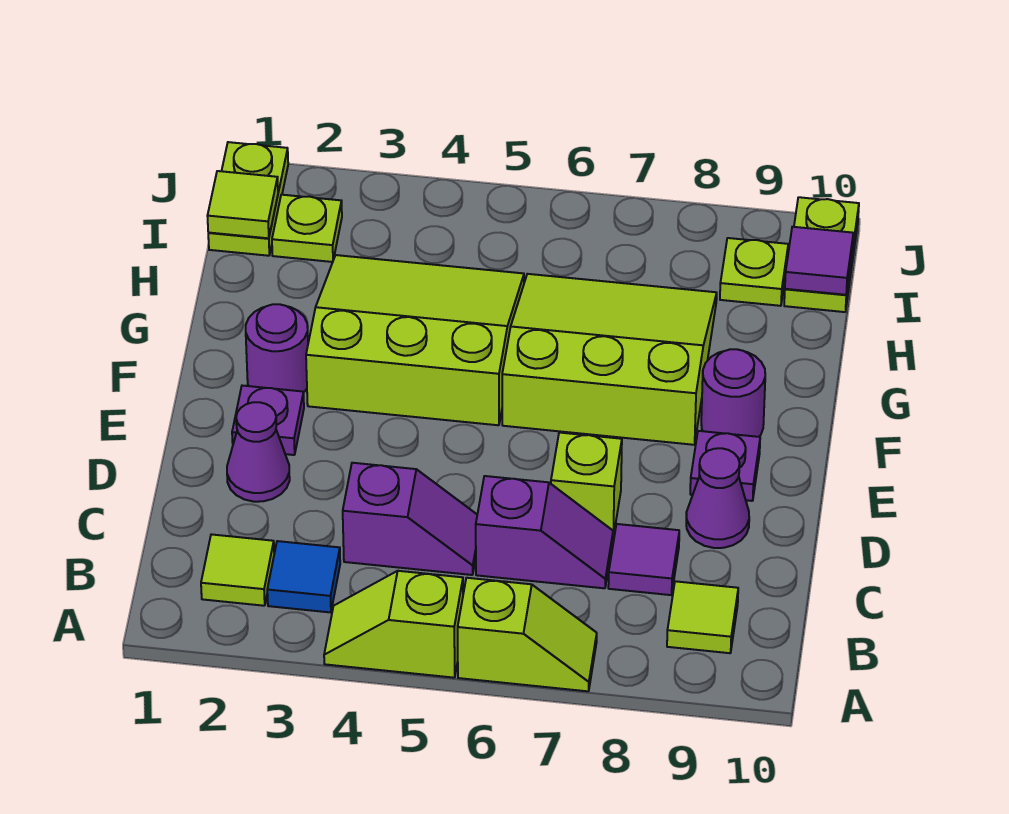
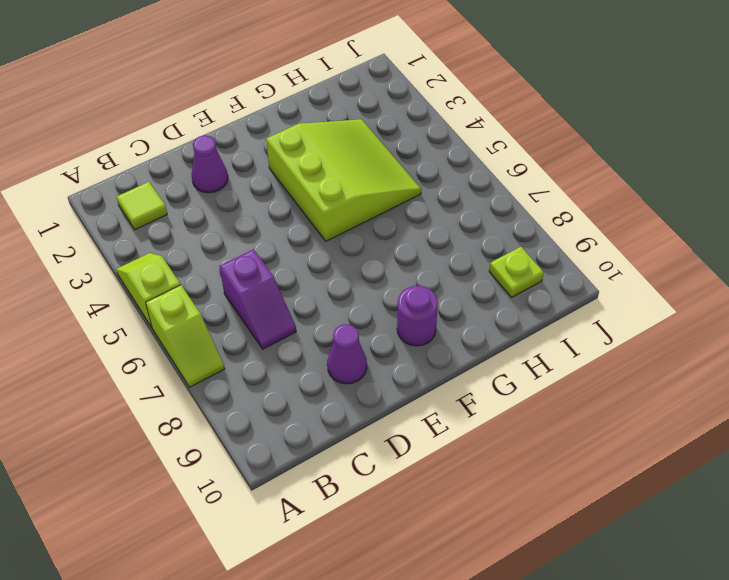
none -> blue tile B3 level 1
none -> lime tile B9 level 1
none -> purple slope C4:C5 level 1 top 4

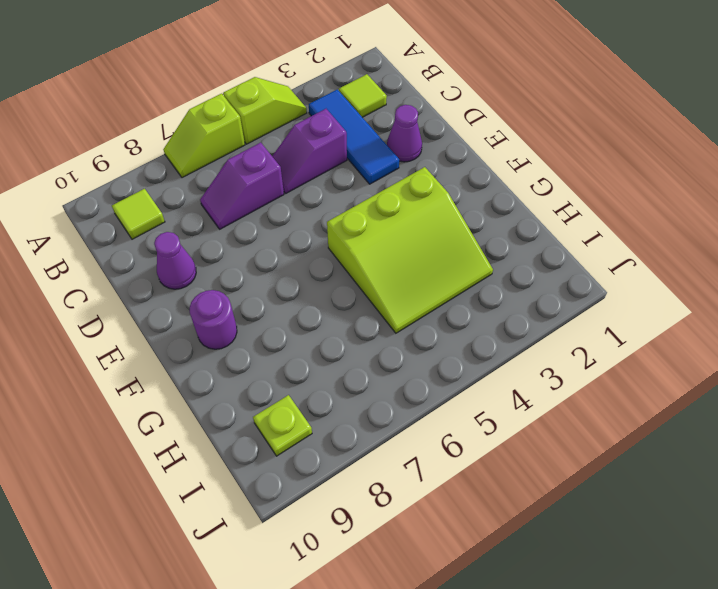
blue tile B3:D3 level 1 -> blue tile B3 level 1
none -> purple tile C8 level 1
none -> lime brick D7 level 1
none -> purple plate E2 level 1

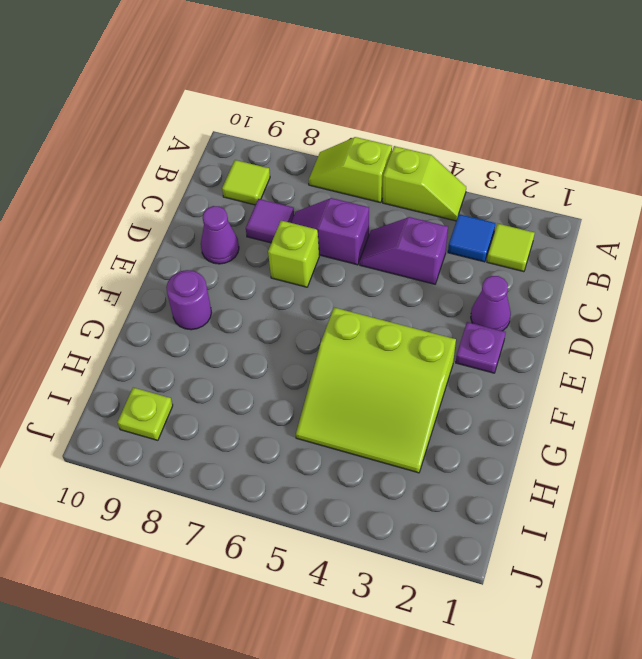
none -> purple plate E9 level 1
none -> purple round brick F2 level 1
none -> lime slope F6:H8 level 1 top F

